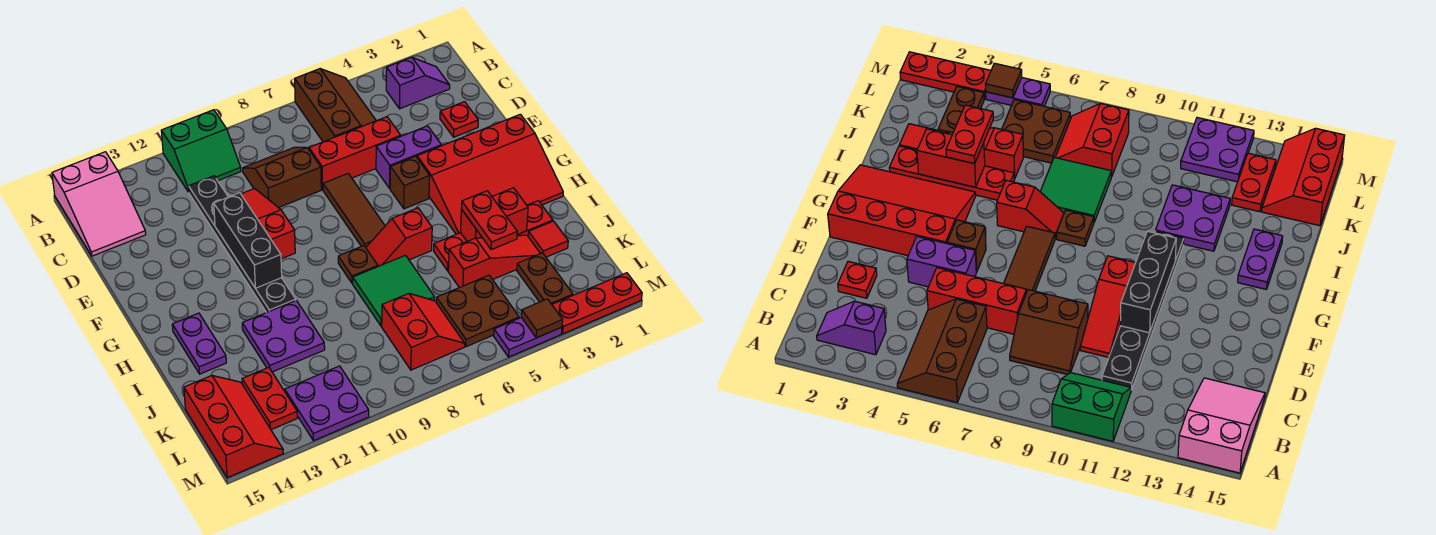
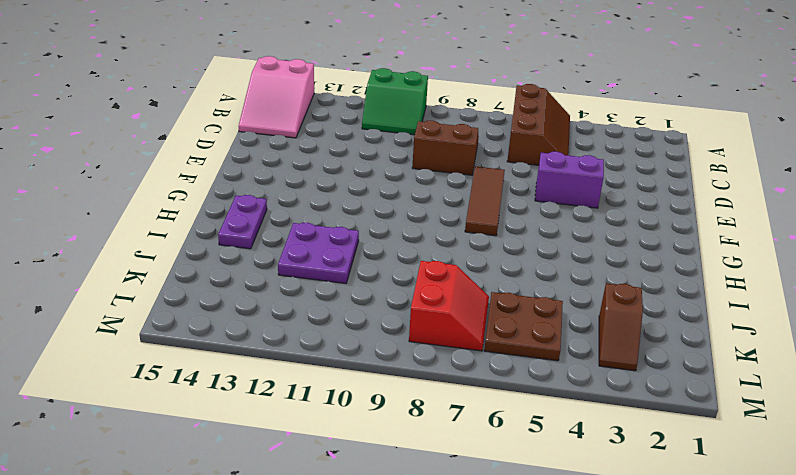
brown slope K3:L3 level 1 top K -> brown plate K3:L3 level 1
none -> purple slope B2:B3 level 1 top 3
none -> black plate C11:H11 level 1
none -> red plate D2 level 1
none -> red brick D5:D7 level 1

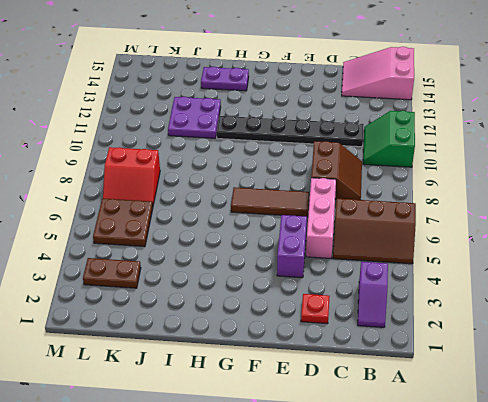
pink brick D5:D7 level 1 -> red brick D5:D7 level 1
none -> red slope D10:F10 level 1 top F
none -> red slope F1:H4 level 1 top F
none -> brown brick F5 level 1
none -> red slope H6:H7 level 1 top 6

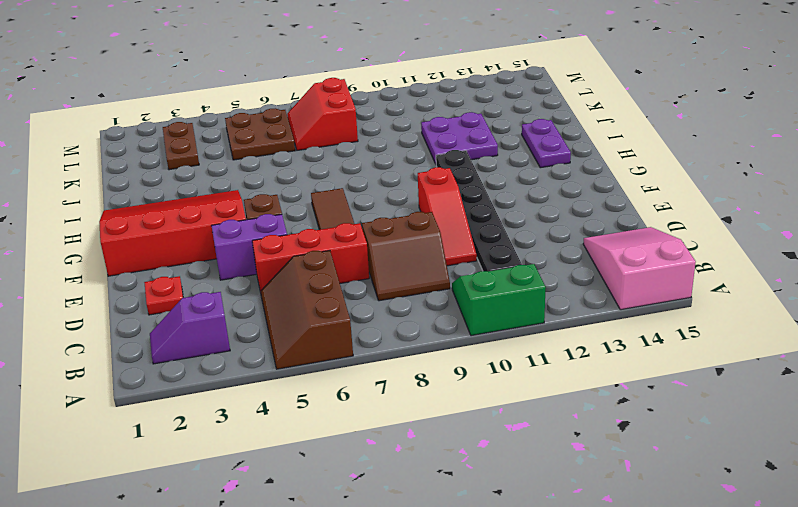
none -> red slope H6:H7 level 1 top 6
none -> brown plate H8 level 1
none -> red plate I2:I5 level 1
none -> green tile I7:J8 level 1

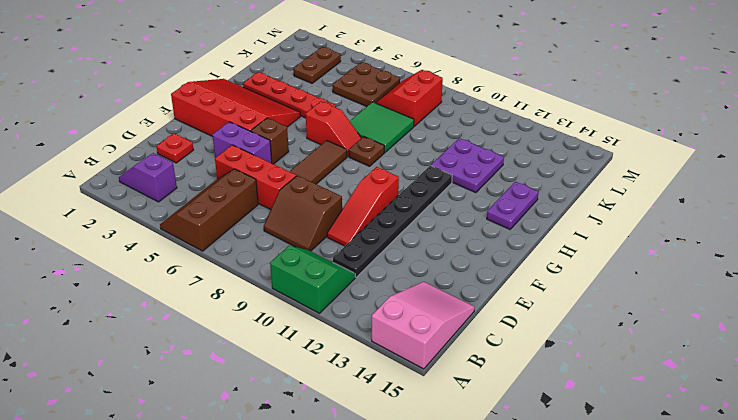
none -> red tile J2 level 1
none -> red slope J3:J5 level 1 top 5
none -> red plate K13:L13 level 1
none -> red slope K14:M15 level 1 top 15

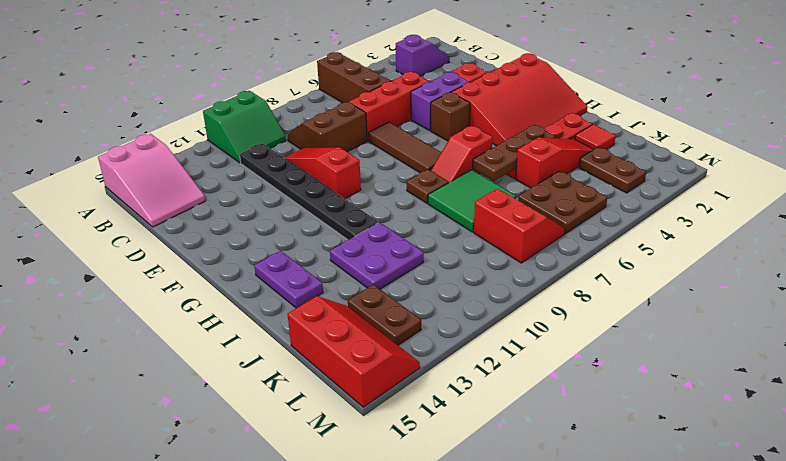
brown plate I4:I6 level 2 -> red brick I3:I4 level 2
brown plate K13:L13 level 1 -> red plate K13:L13 level 1
none -> purple plate L11:M12 level 1
none -> red plate M1:M3 level 1
none -> purple plate M4:M5 level 1
none -> black brick E11:G11 level 2

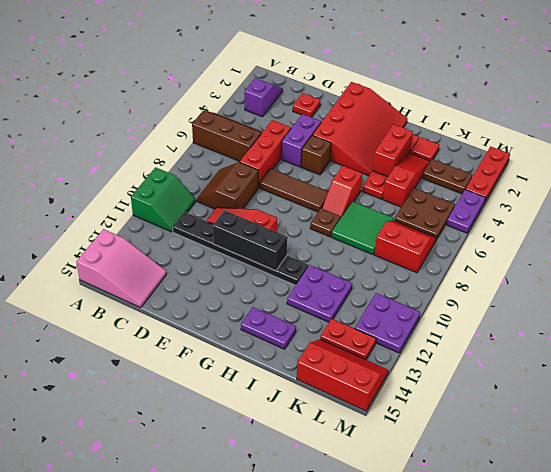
none -> brown tile M4 level 2
none -> red plate I4:J4 level 3

